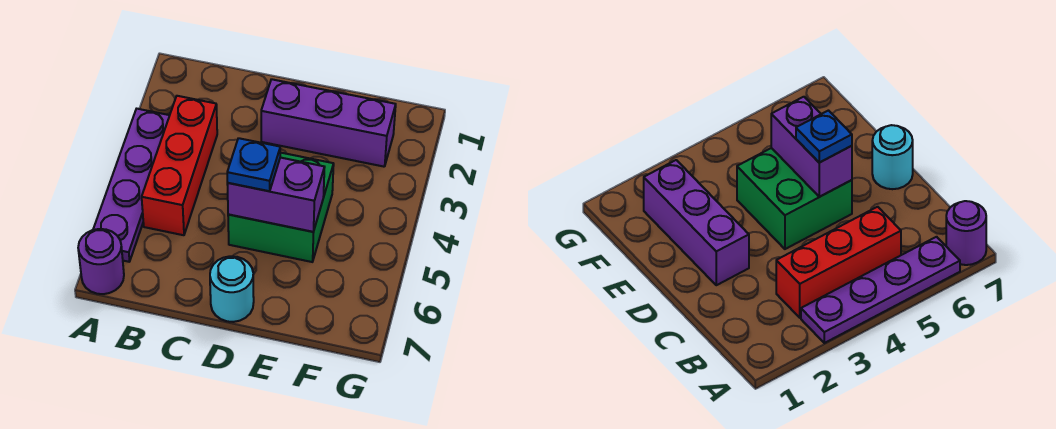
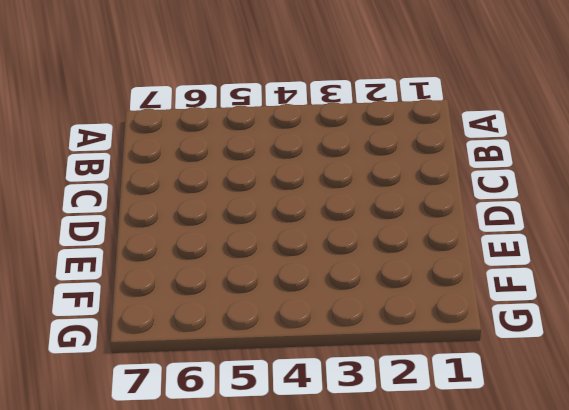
none -> purple plate A3:A6 level 1
none -> purple round brick A7 level 1

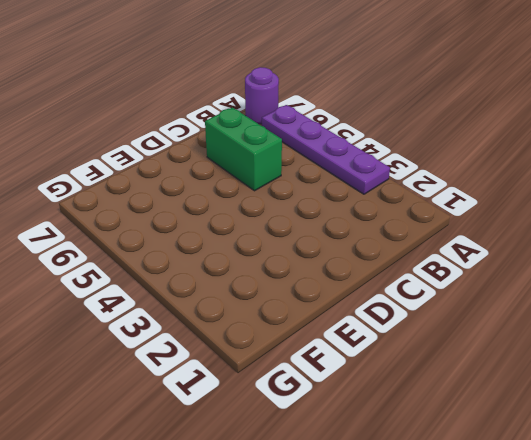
green brick C5:C6 level 1 -> none
none -> red brick B3:B5 level 1
none -> purple brick D2:F2 level 1

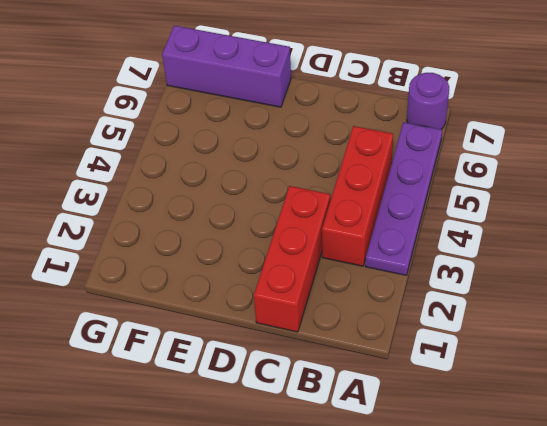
red brick C1:C3 level 1 -> none
purple brick E7:G7 level 1 -> purple brick D2:F2 level 1
none -> green brick D4:E5 level 1
none -> cyan round brick D7 level 1

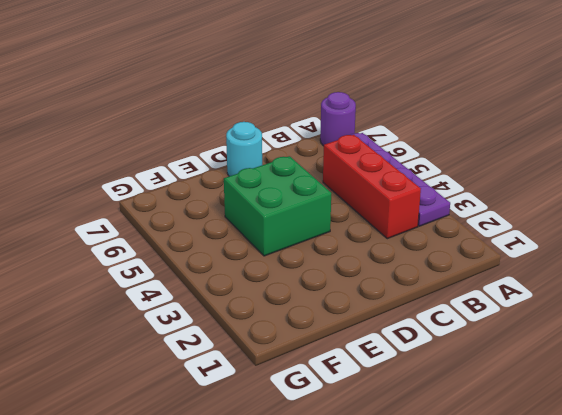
none -> purple brick D2:F2 level 1
none -> purple brick D5:E5 level 2

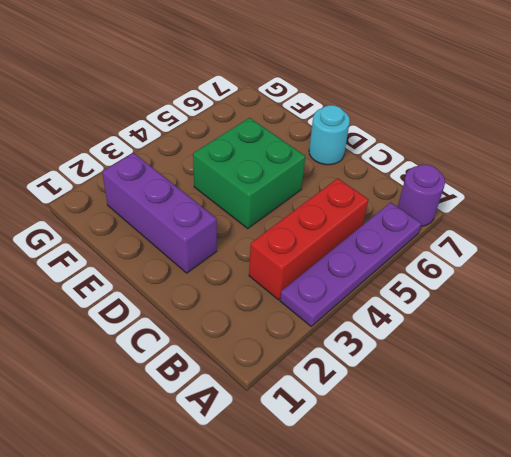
none -> purple brick D5:E5 level 2
none -> blue plate D5 level 3

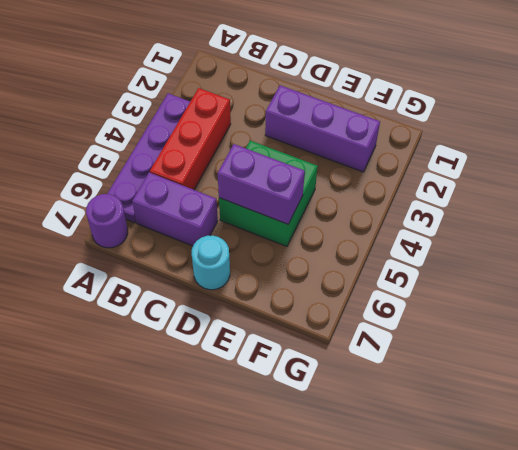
purple brick B6:C6 level 1 -> none
none -> blue plate D5 level 3

